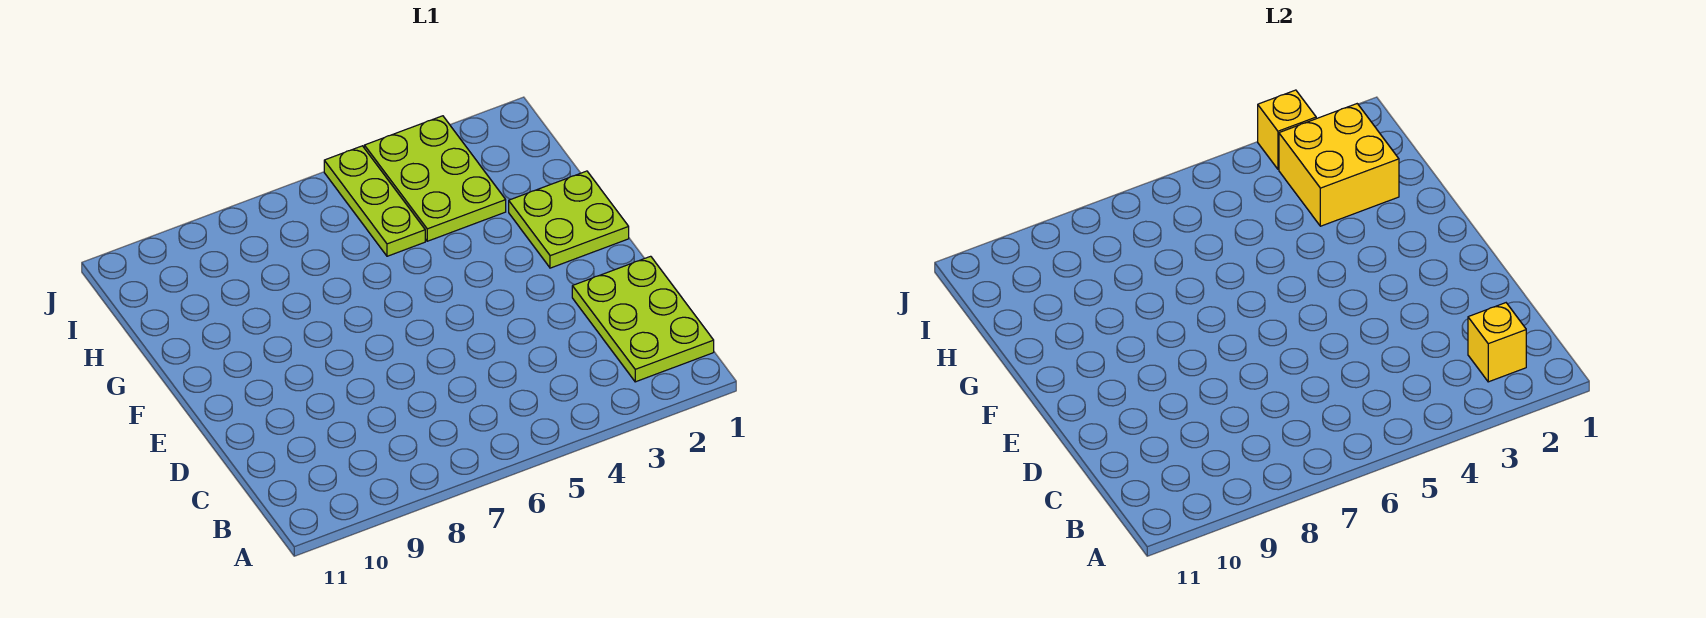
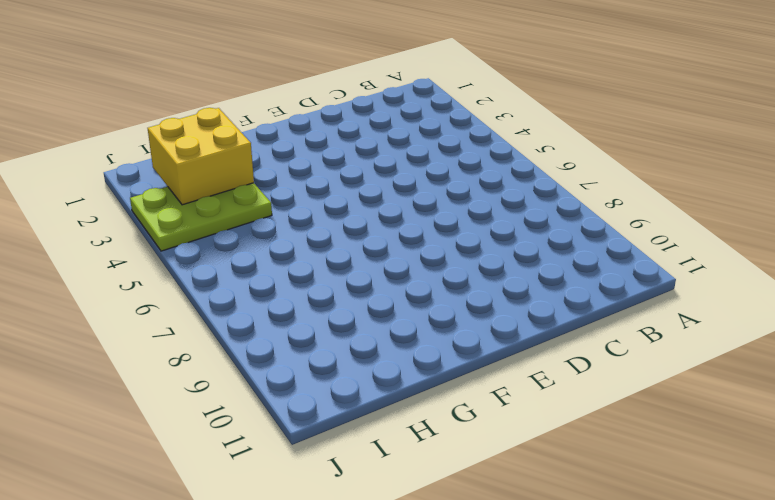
none -> lime plate B1:D2 level 1
none -> lime plate F1:G2 level 1

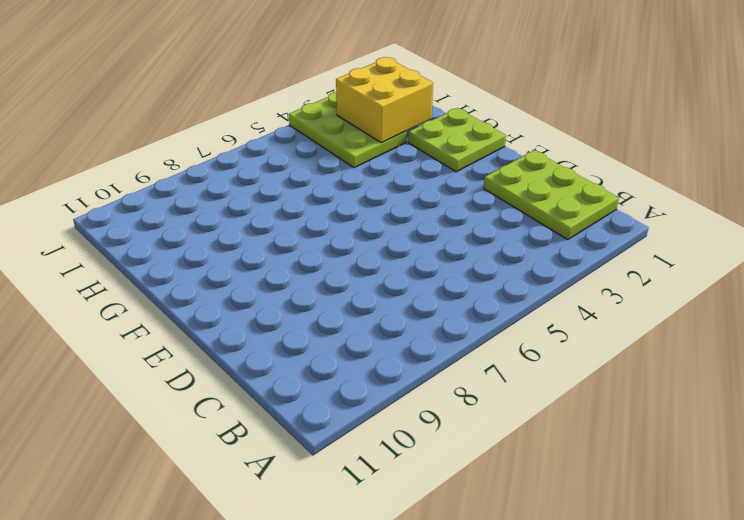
none -> lime plate H5:J5 level 1
none -> yellow brick B2 level 2

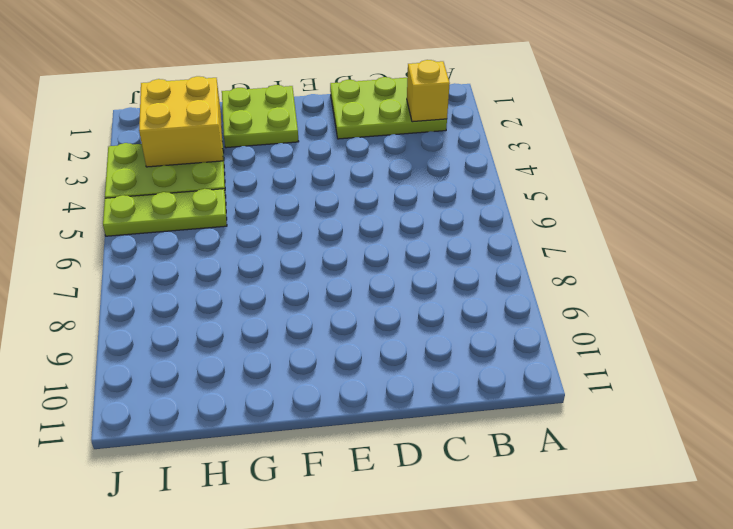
none -> yellow brick J3 level 2

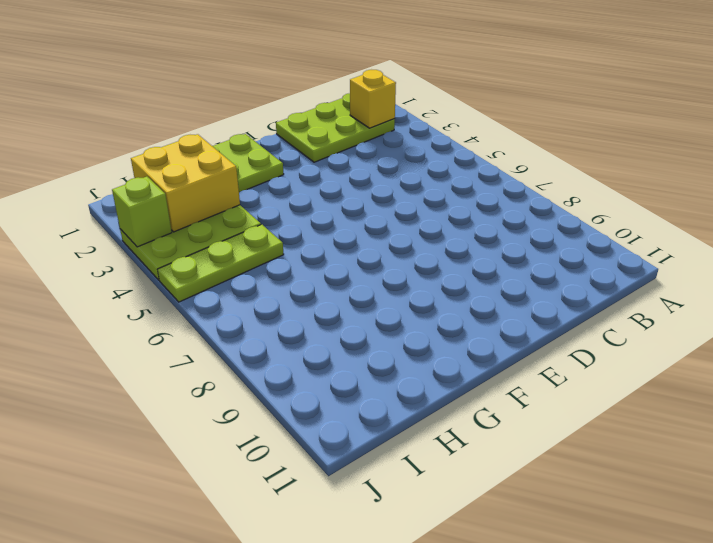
lime brick J3 level 2 -> yellow brick J3 level 2

